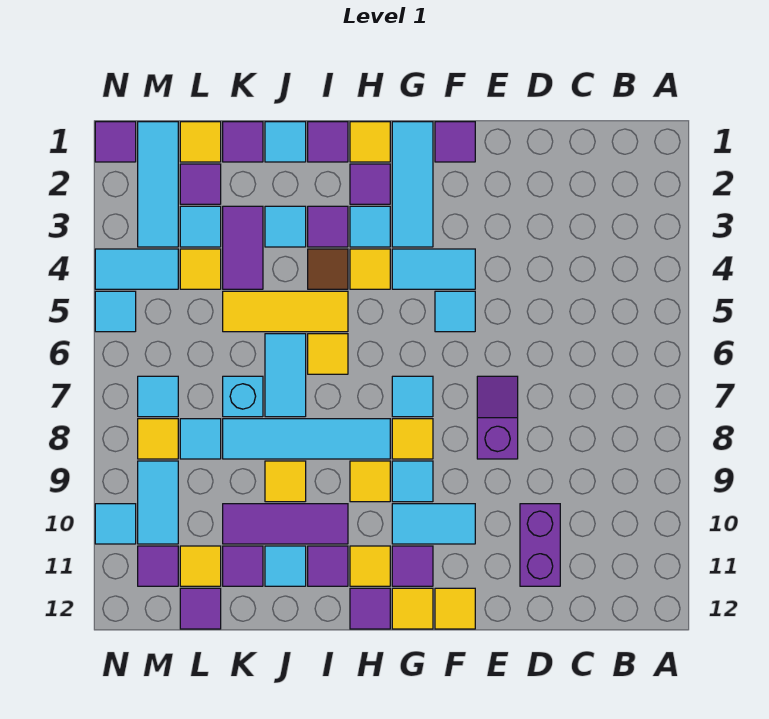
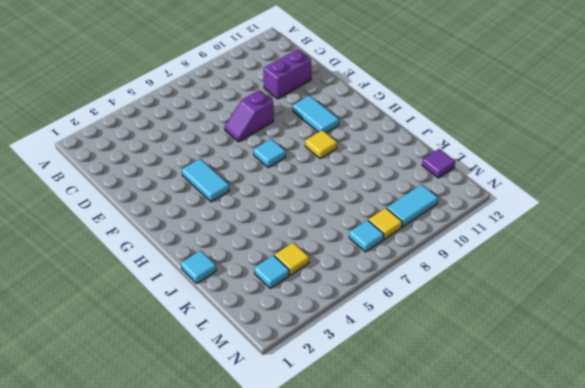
none -> purple tile F1 level 1
none -> cyan tile F5 level 1
none -> yellow tile F12 level 1
none -> cyan tile G1:G3 level 1

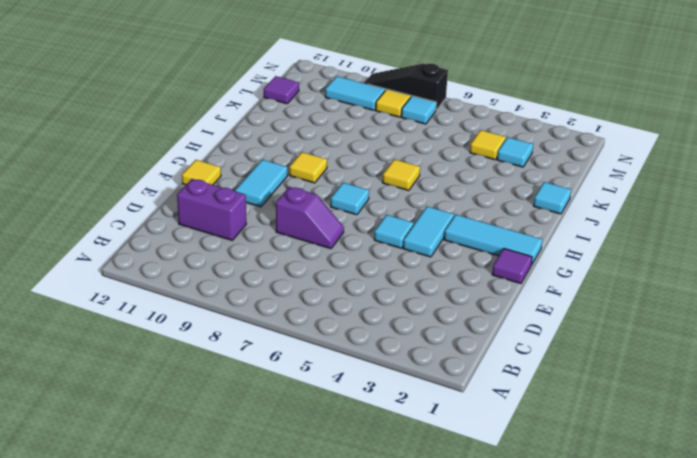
black slope N7:N9 level 1 top 7 -> none
none -> yellow tile G8 level 1
none -> cyan tile G9 level 1
none -> purple tile G11 level 1
none -> yellow tile G12 level 1

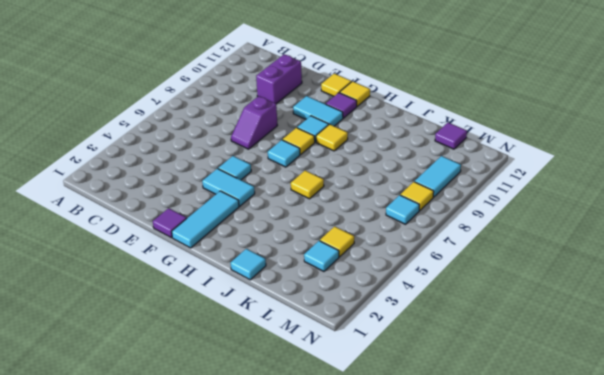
none -> yellow tile H1 level 1
none -> purple tile H2 level 1
none -> cyan tile H3 level 1
none -> yellow tile H4 level 1

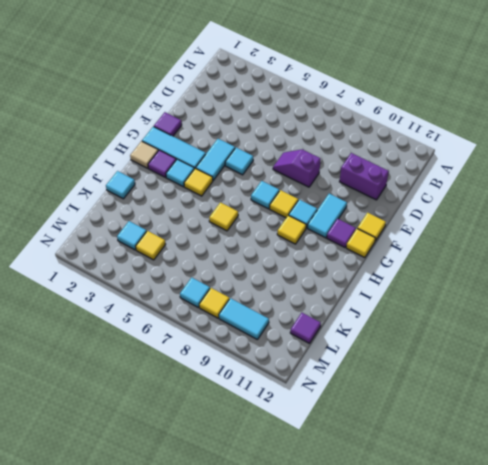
tan tile H1 level 1 -> yellow tile H1 level 1
none -> cyan tile H8:K8 level 1
none -> yellow tile H11 level 1
none -> purple tile H12 level 1
none -> purple tile I1 level 1

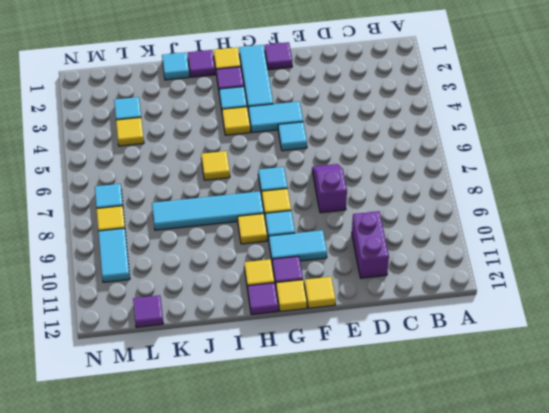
none -> purple tile I3 level 1
none -> brown tile I4 level 1
none -> yellow tile I5:K5 level 1
none -> purple tile I10:K10 level 1

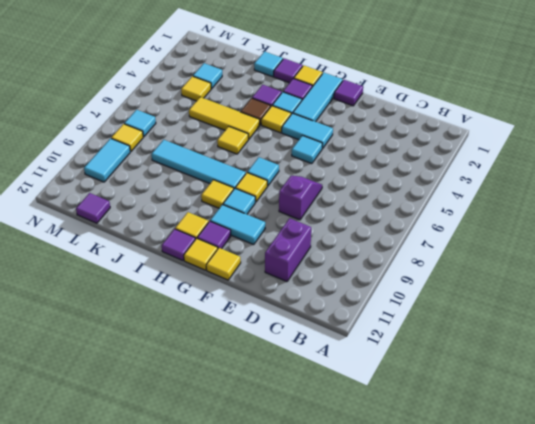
none -> purple tile I10:K10 level 1
none -> purple tile I11 level 1
none -> cyan tile J3 level 1
none -> cyan tile J6:J7 level 1

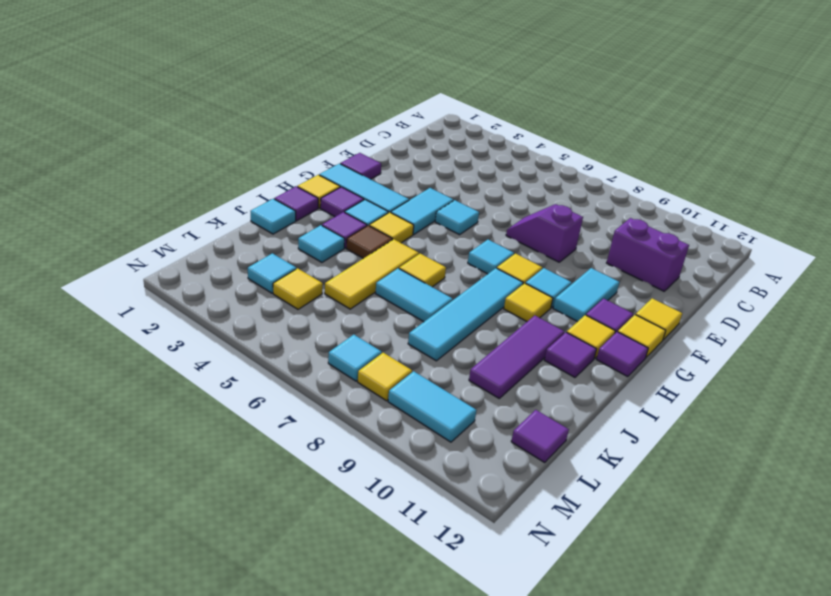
none -> yellow tile J9 level 1
none -> cyan tile J11 level 1
none -> purple tile K1 level 1
none -> purple tile K3:K4 level 1

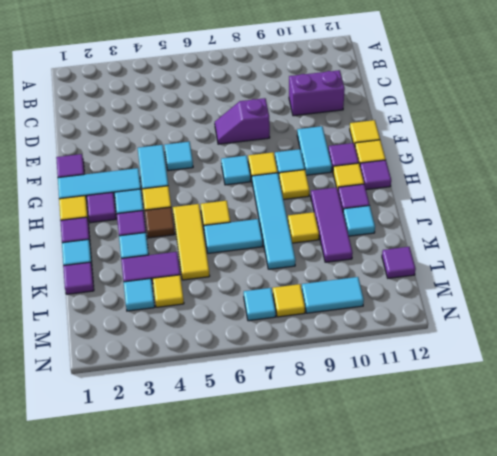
none -> cyan brick K7 level 1
none -> purple tile K11 level 1
none -> yellow tile L1 level 1
none -> purple tile L2 level 1

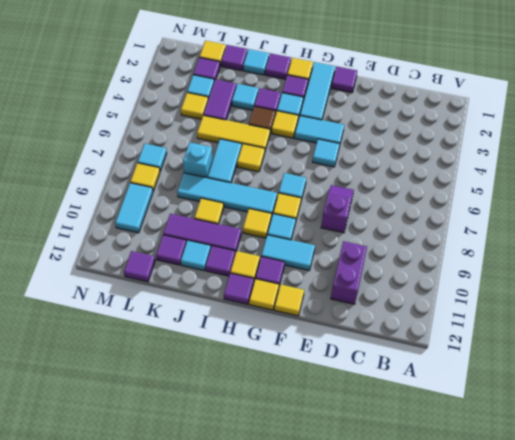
none -> cyan tile L8 level 1
none -> yellow tile L11 level 1
none -> cyan tile M1:M3 level 1
none -> cyan tile M4:N4 level 1

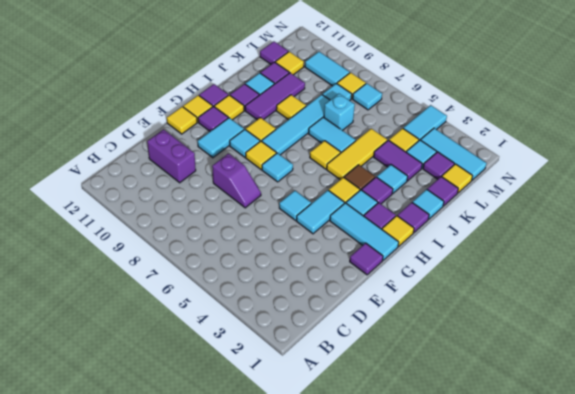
none -> purple tile M11 level 1
none -> purple tile N1 level 1
none -> cyan tile N5 level 1
none -> cyan tile N10 level 1

